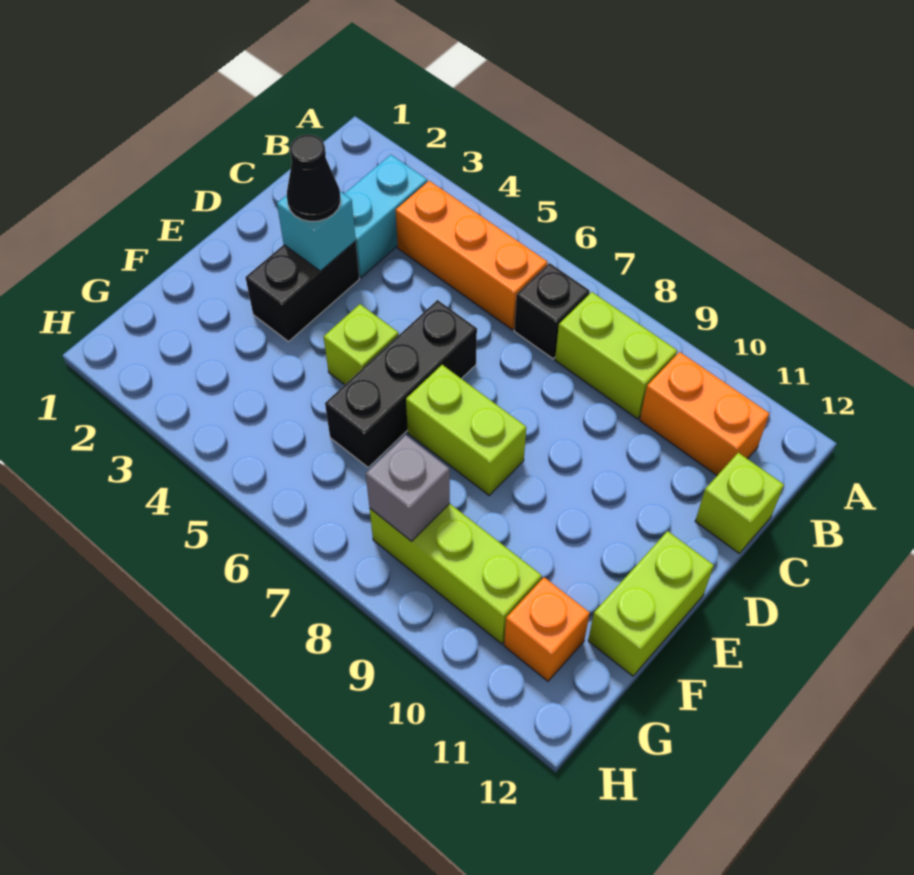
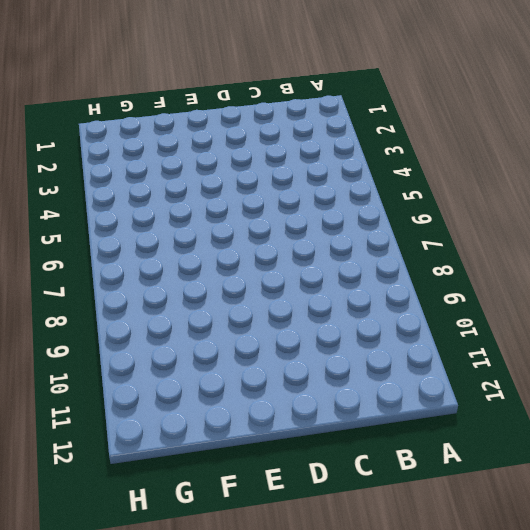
none -> cyan brick B3:C3 level 1
none -> orange brick B4:B6 level 1
none -> black brick B7 level 1

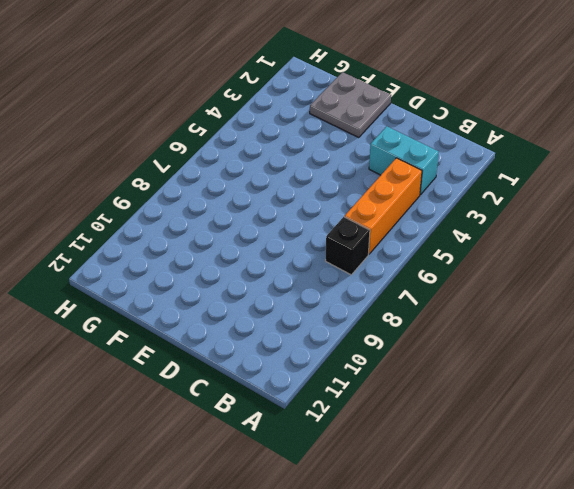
grey plate E1:F2 level 1 -> none
none -> lime brick B8:B9 level 1
none -> orange brick B10:B11 level 1
none -> lime brick C12 level 1

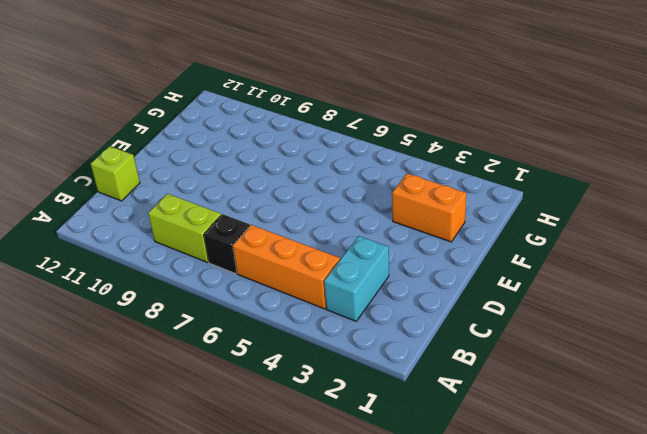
orange brick F2:F3 level 1 -> orange brick B10:B11 level 1
none -> black brick D3:E3 level 1
none -> black brick D6:F6 level 1
none -> lime brick E5 level 1

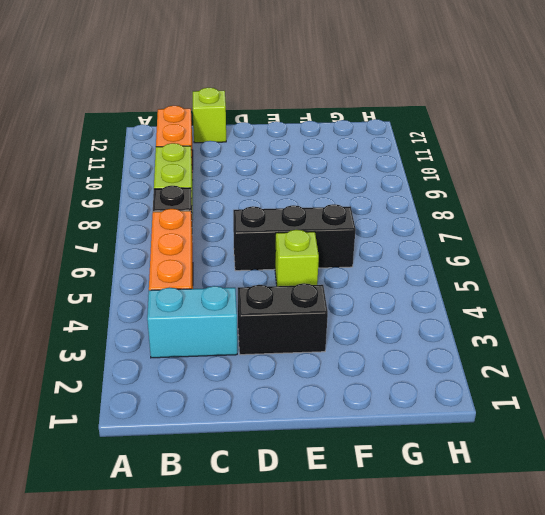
none -> lime brick E7:E8 level 1
none -> lime brick E12:F12 level 1
none -> lime brick G8:G10 level 1

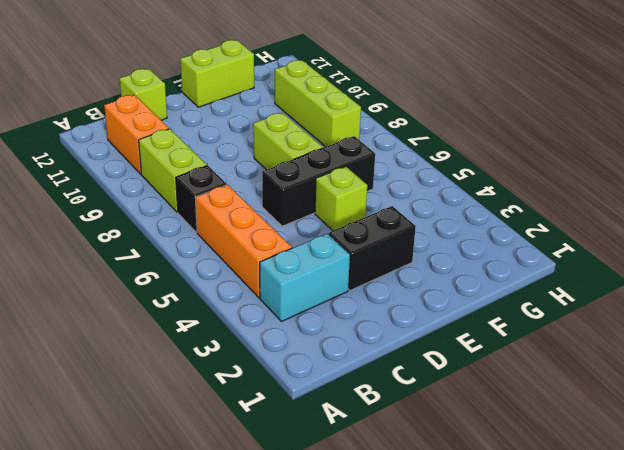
none -> orange brick G11 level 1
none -> cyan brick D3 level 2
none -> grey brick G8 level 2

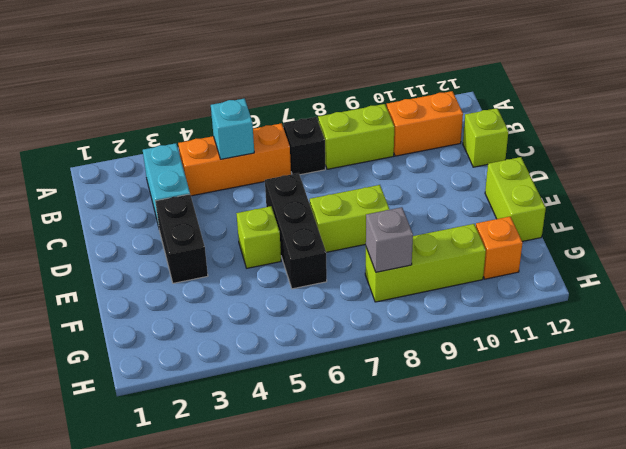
cyan brick B5 level 2 -> cyan brick D3 level 2
none -> black cone D3 level 3

